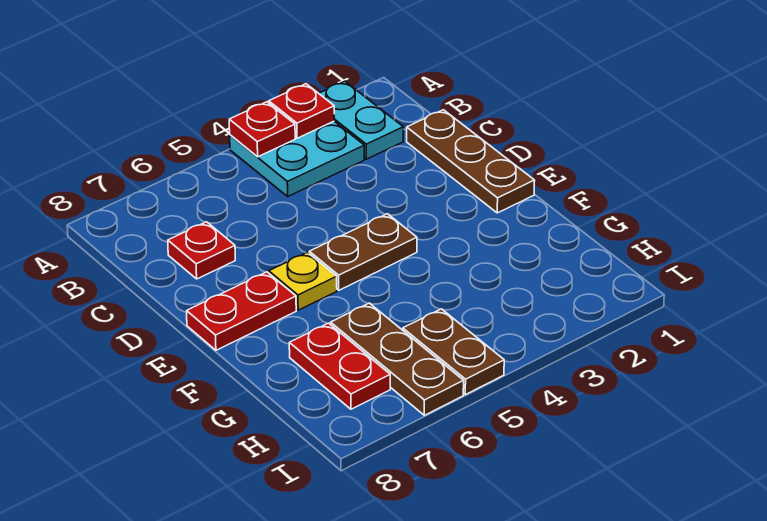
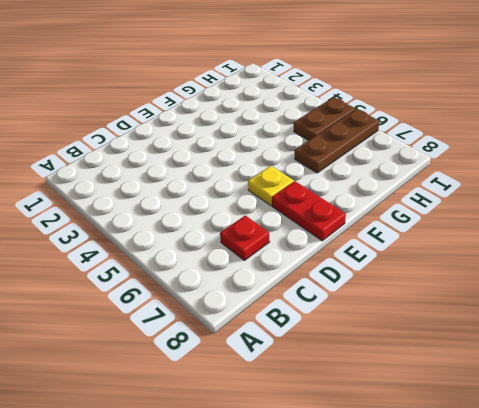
none -> cyan plate A2:B2 level 1
none -> cyan plate A3:B4 level 1
none -> brown plate C1:E1 level 1

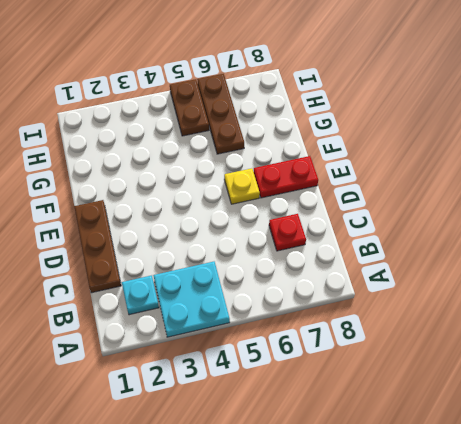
cyan plate B2 level 1 -> cyan plate A2:B2 level 1
none -> brown plate E4:E5 level 1
none -> red plate G7:H7 level 1
none -> red plate A3 level 2

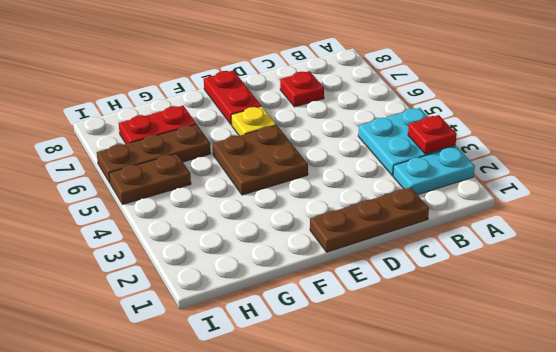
brown plate E4:F5 level 1 -> brown plate E4:E5 level 1
none -> red plate A4 level 2

